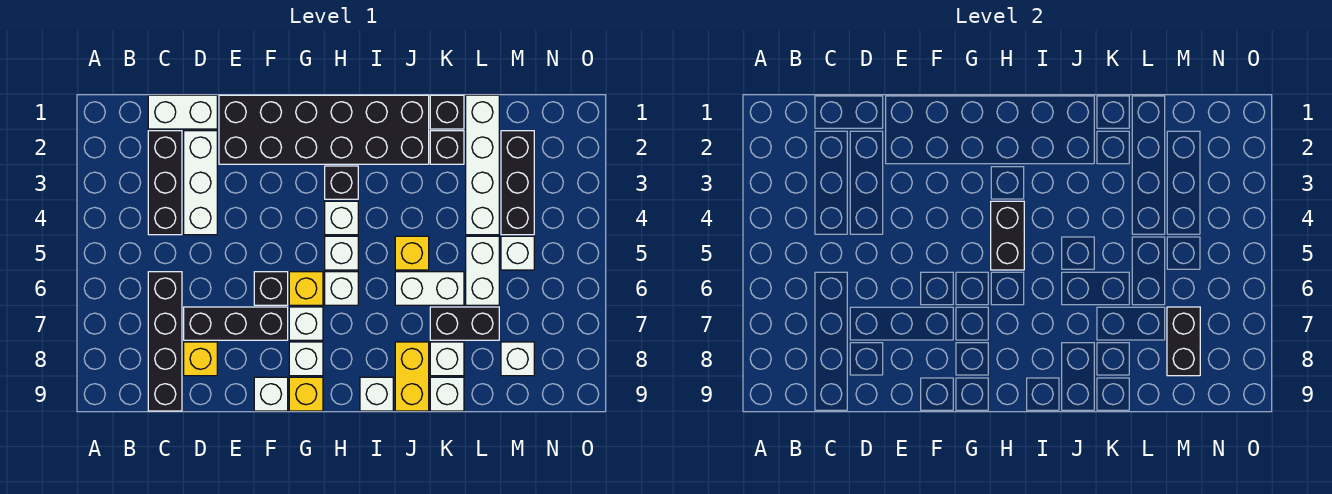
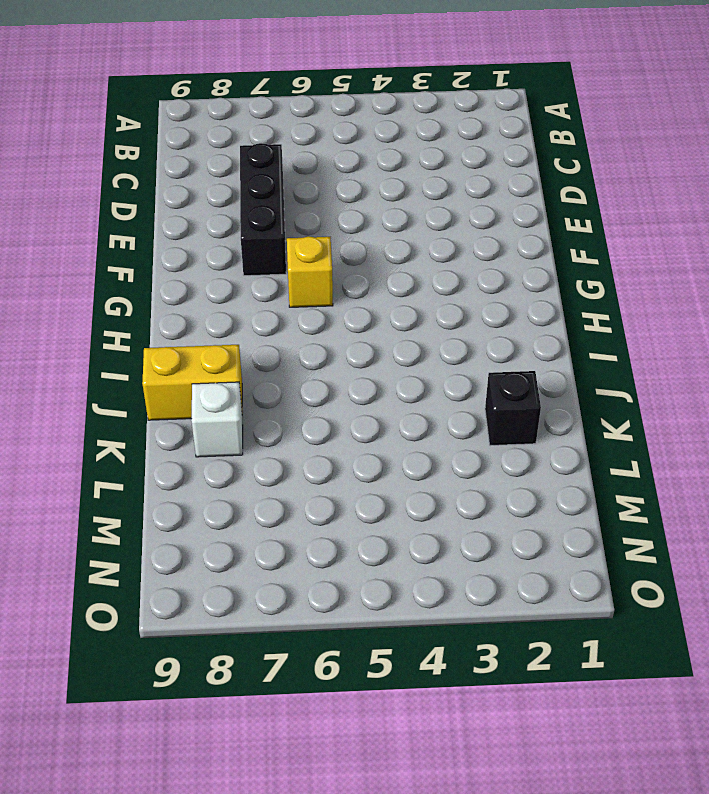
none -> white brick C1:D1 level 1
none -> black brick C2:C4 level 1
none -> black brick C6:C9 level 1
none -> white brick D2:D4 level 1

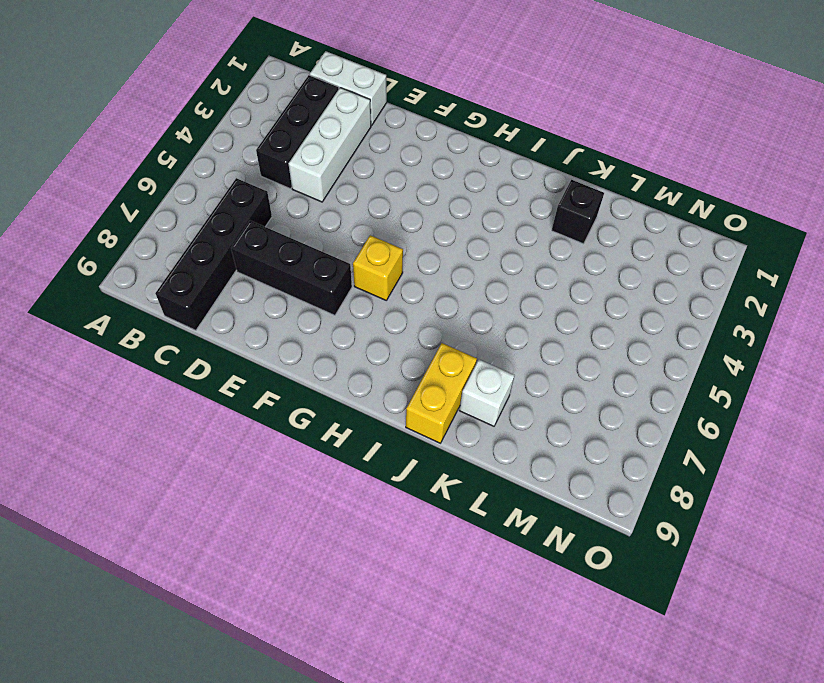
none -> yellow brick D8 level 1
none -> black brick E1:J2 level 1
none -> black brick F6 level 1
none -> white brick F9 level 1

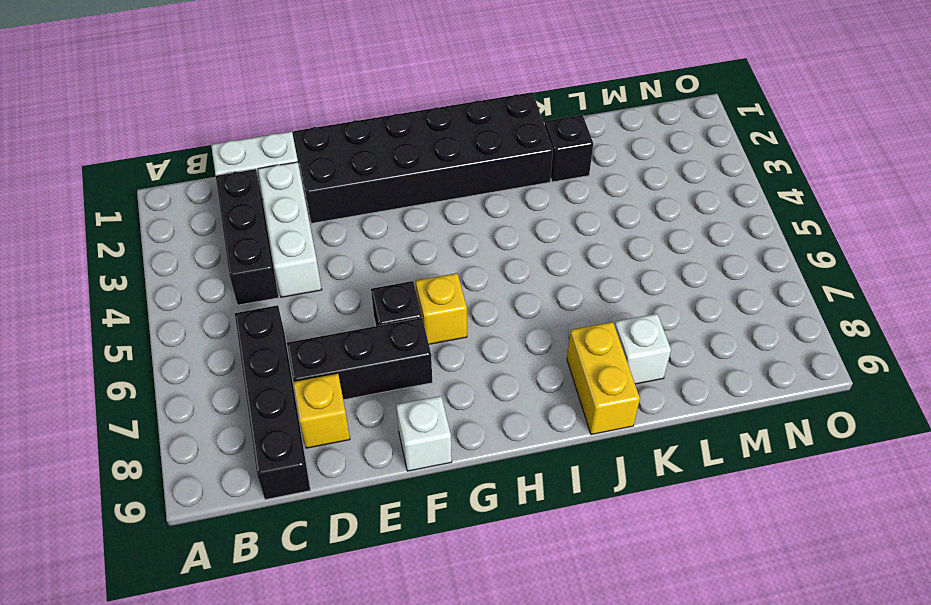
none -> white brick G7 level 1
none -> white brick G8 level 1
none -> yellow brick G9 level 1
none -> black brick H3 level 1

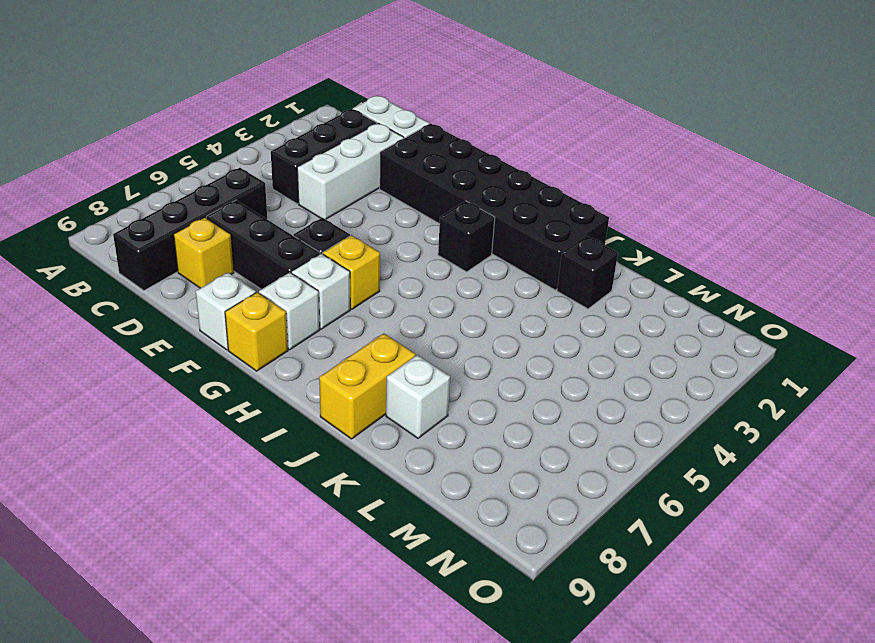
none -> white brick H4 level 1
none -> white brick H5 level 1
none -> white brick H6 level 1
none -> white brick I9 level 1

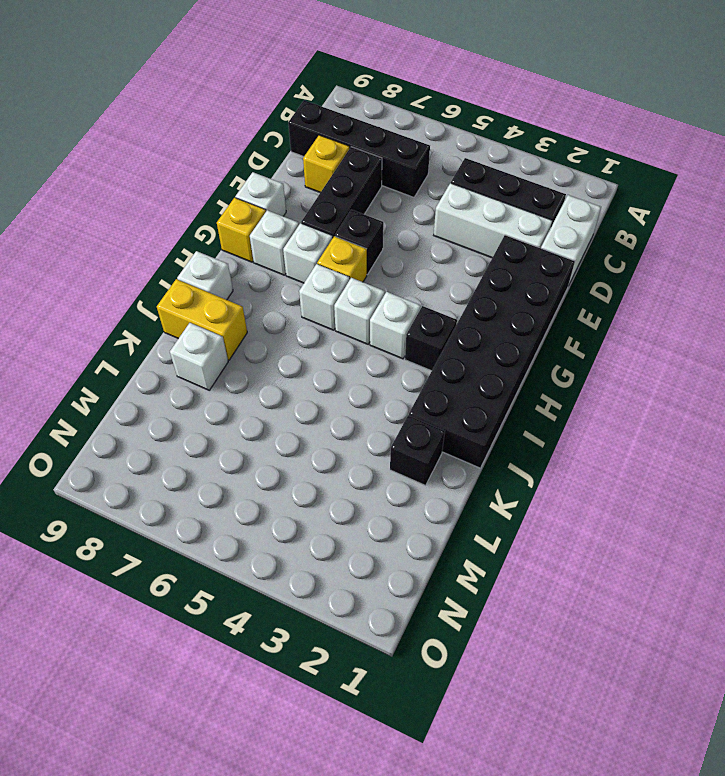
none -> yellow brick J5 level 1
none -> white brick J6:K6 level 1
none -> black brick K1 level 1
none -> black brick K7:L7 level 1

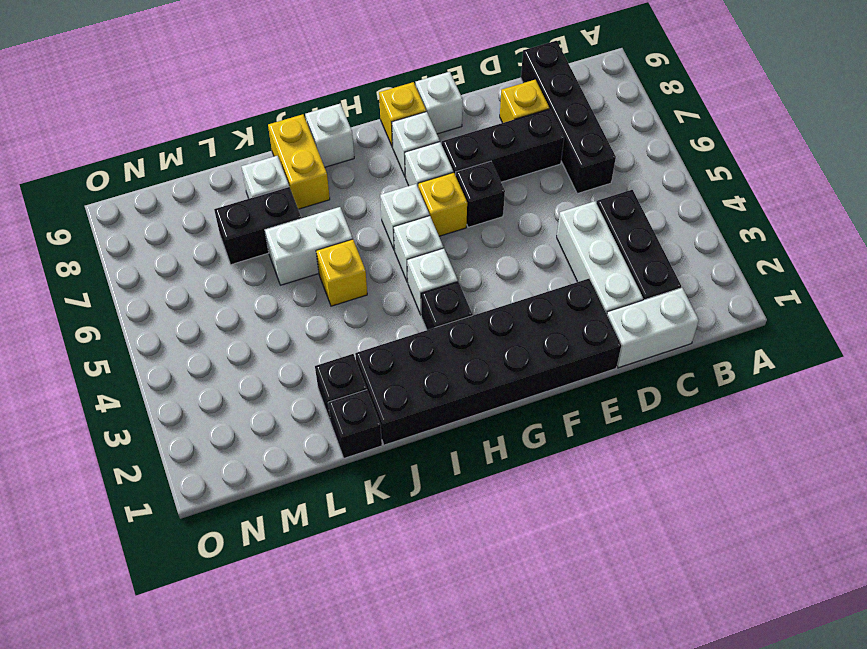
none -> white brick K9 level 1
none -> white brick L1:L4 level 1
none -> white brick L5:L6 level 1
none -> black brick M2:M4 level 1

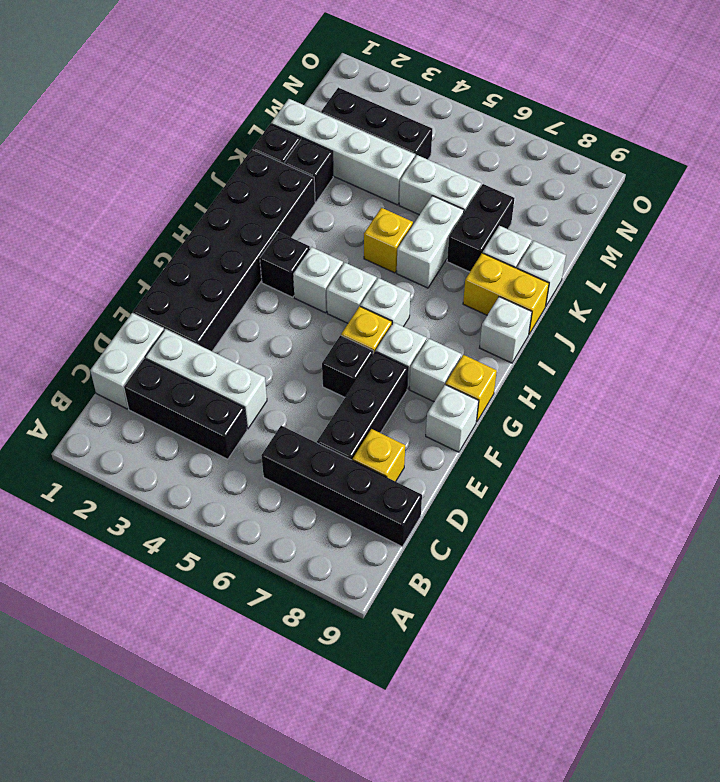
none -> white brick M5 level 1
none -> white brick M8 level 1
none -> black brick H4:H5 level 2
none -> black brick M7:M8 level 2

